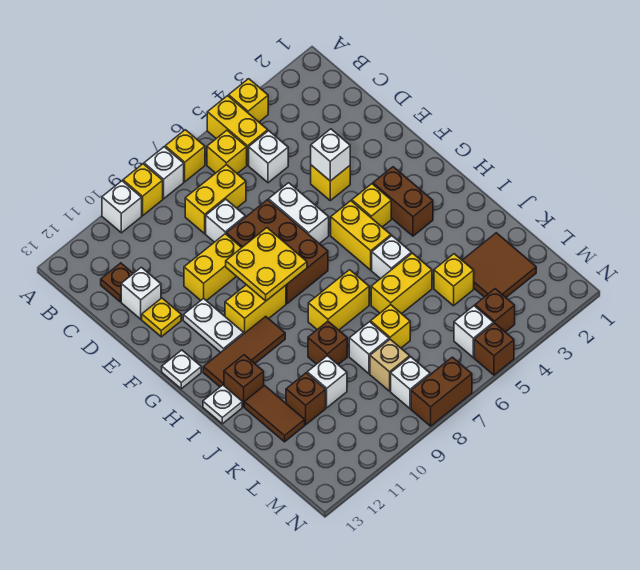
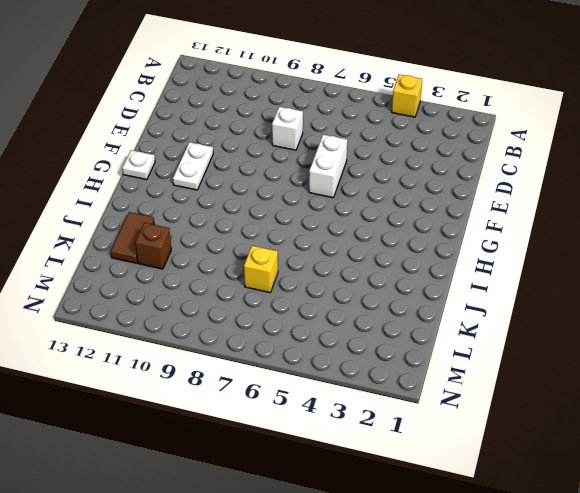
none -> yellow brick A5:B5 level 1
none -> yellow brick A7 level 1
none -> white brick A8 level 1
none -> yellow brick A9 level 1

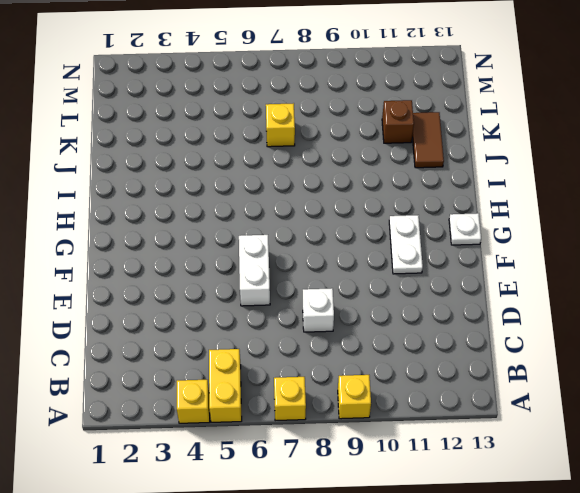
none -> white brick A8 level 1
none -> white brick A10 level 1
none -> yellow brick B6 level 1
none -> white brick C5 level 1

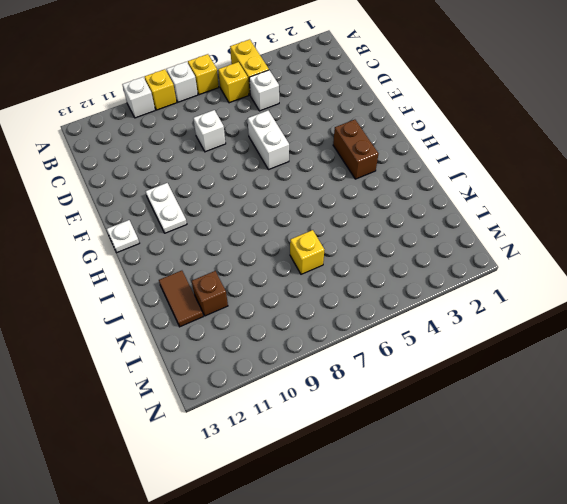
none -> yellow brick A4 level 1
none -> yellow brick C7:C8 level 1
none -> brown plate C12 level 1
none -> white brick D12 level 1

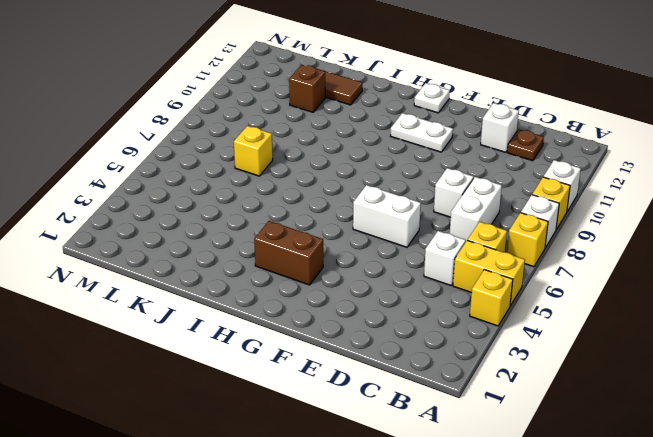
white brick C7:C8 level 1 -> yellow brick C7:C8 level 1
none -> yellow brick E4 level 1
none -> brown brick E7:G8 level 1
none -> yellow brick E9:E10 level 1
none -> yellow plate E12 level 1

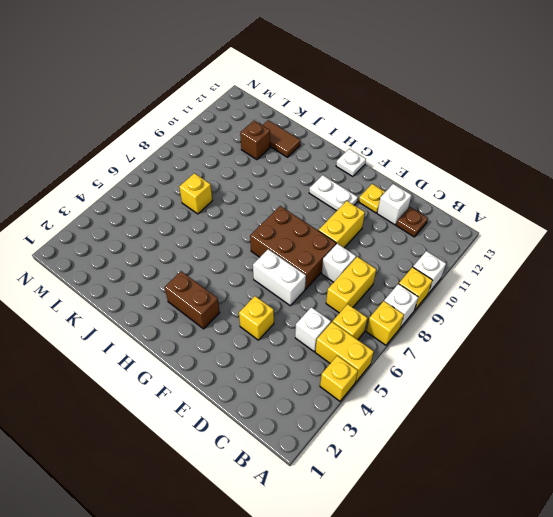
none -> yellow brick G4 level 1
none -> yellow brick G5:H5 level 1
none -> yellow brick G9:G10 level 1
none -> brown tile H10:H12 level 1

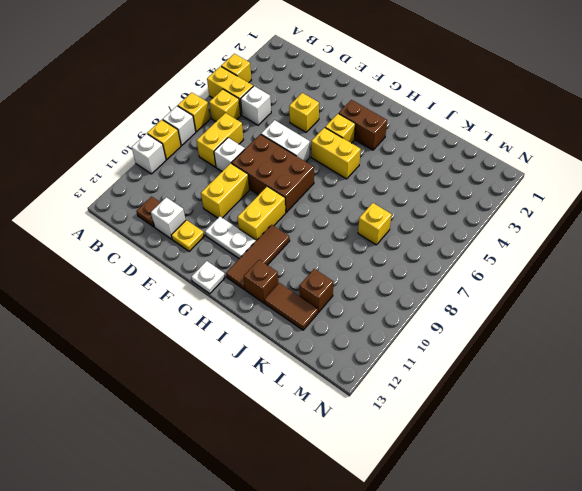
none -> white brick I5 level 1
none -> yellow brick I7:I8 level 1
none -> white plate I13 level 1
none -> yellow brick J5:J6 level 1

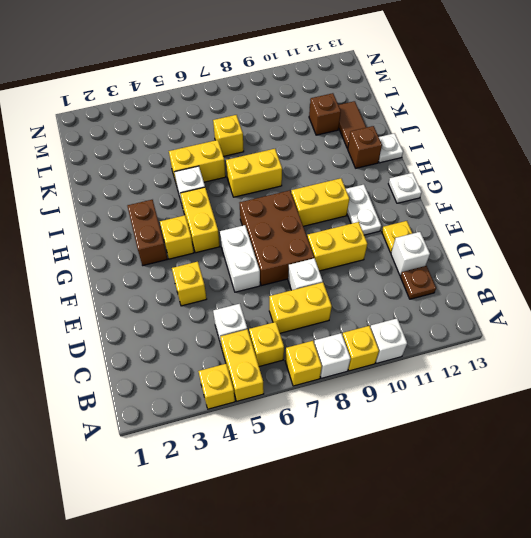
none -> brown tile H10:H12 level 1
none -> brown brick J9 level 1
none -> brown tile K2:L3 level 1
none -> yellow brick K4 level 1

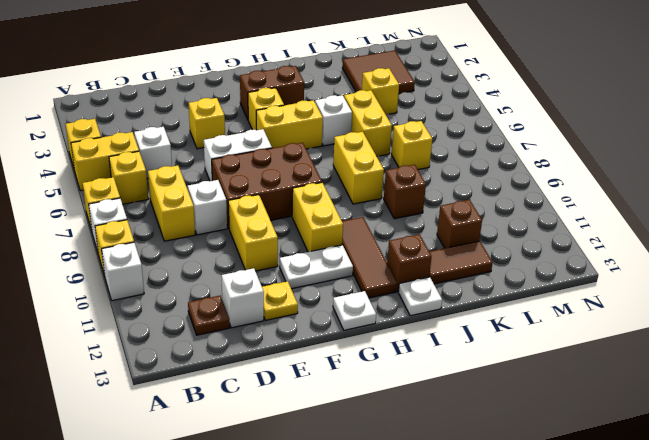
none -> white brick K8 level 1
none -> white brick K10 level 1
none -> tan brick L8 level 1
none -> brown brick M4 level 1

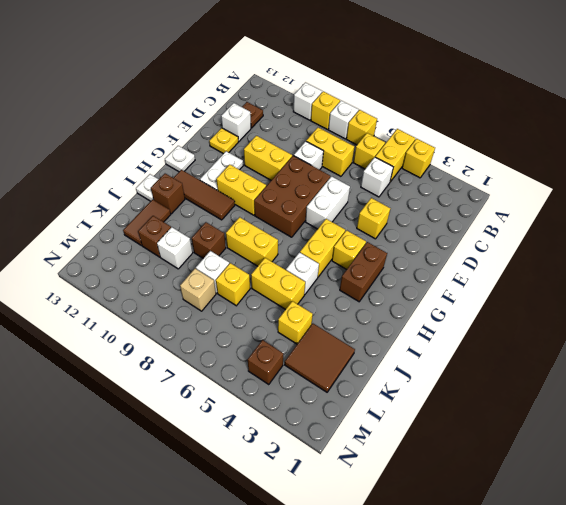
none -> white brick M5 level 1
none -> white brick M8 level 1
none -> brown brick N5 level 1
none -> brown brick N7:N8 level 1

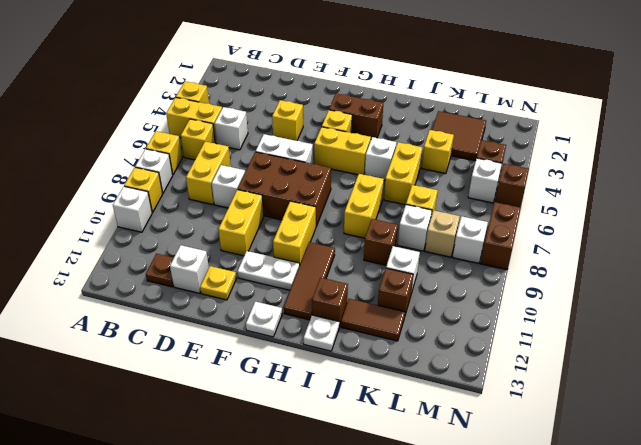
none -> white brick E4 level 2
none -> yellow plate F8:G9 level 2

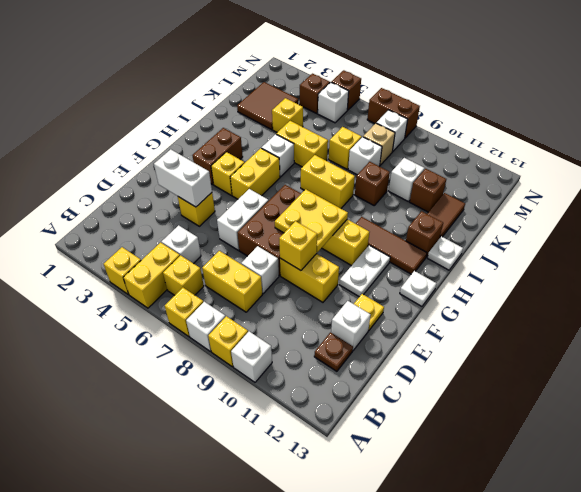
white brick E3:E4 level 2 -> white brick E4 level 2
yellow brick E9 level 2 -> none

